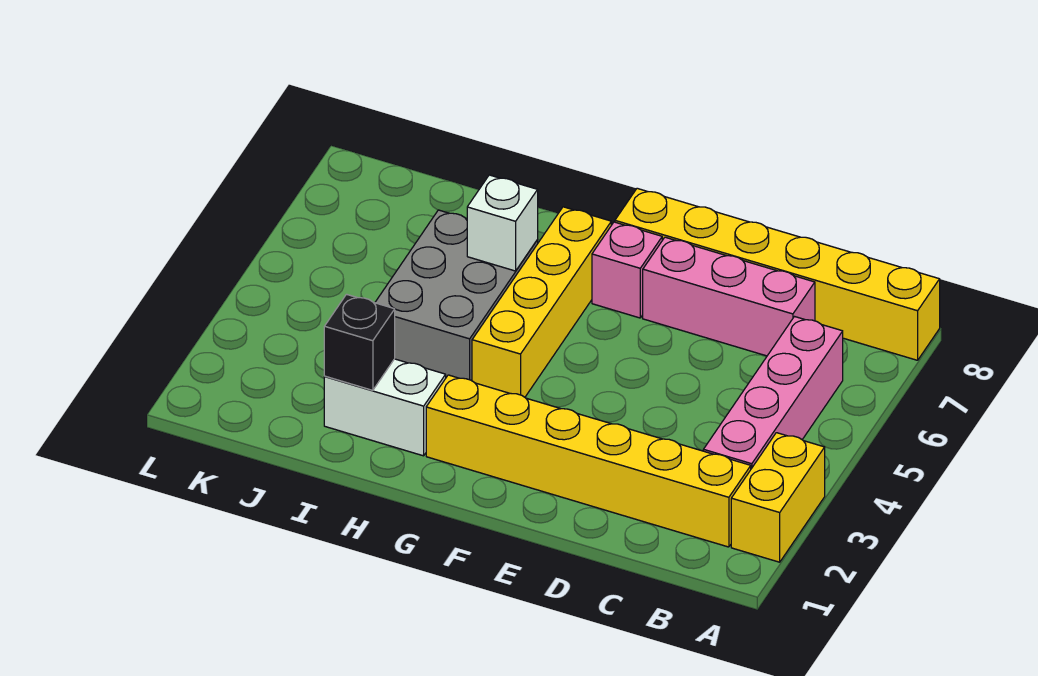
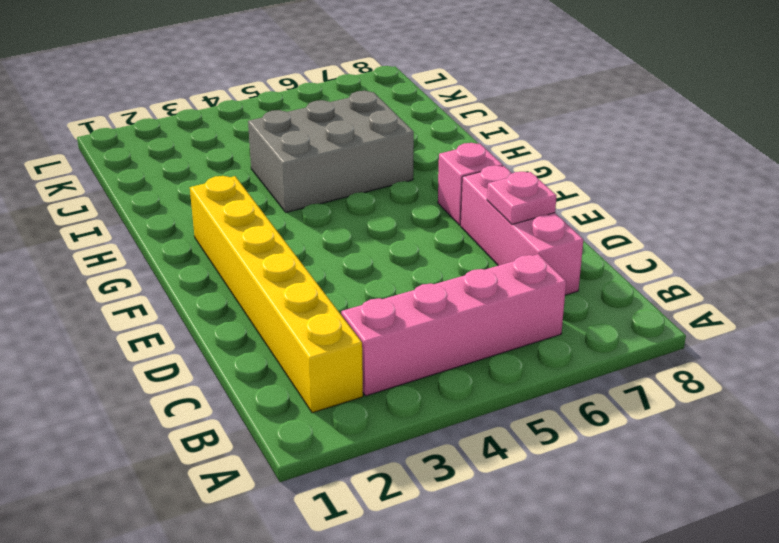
pink plate D7 level 2 -> none
none -> yellow brick A2:A3 level 1
none -> yellow brick A8:F8 level 1

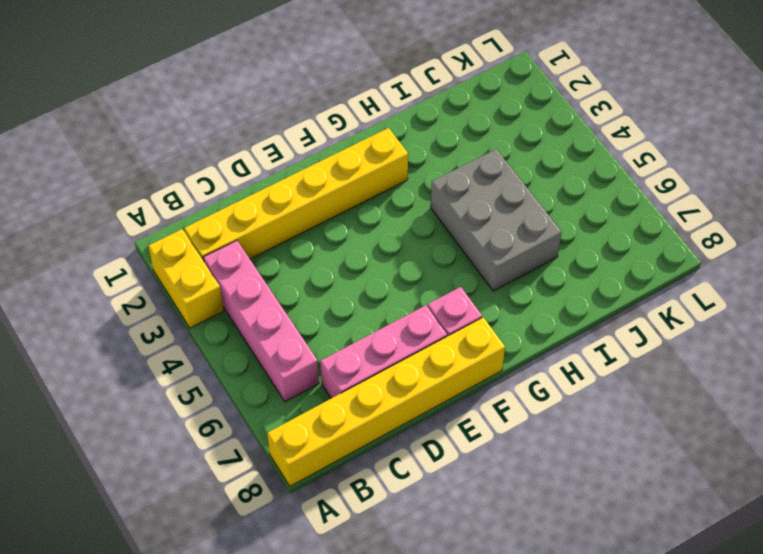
none -> yellow brick G4:G7 level 1
none -> white brick H2:I2 level 1

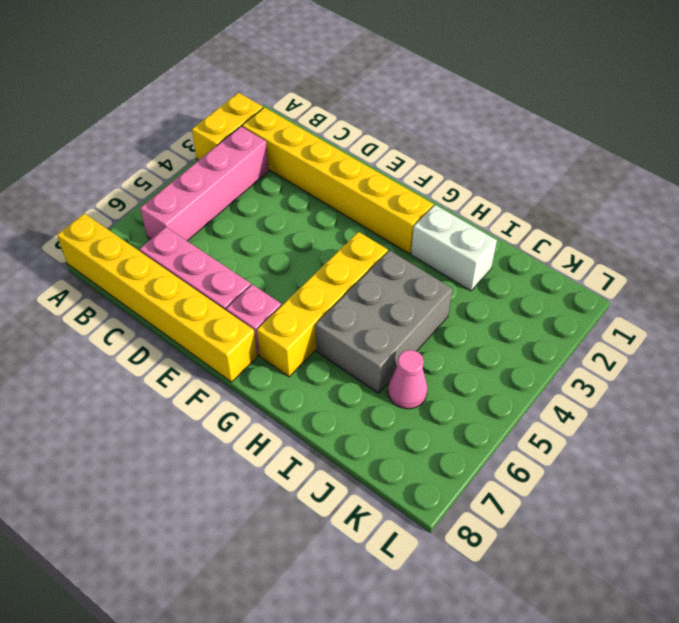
pink cone J6 level 1 -> none
none -> white brick H6 level 2
none -> black brick I2 level 2

